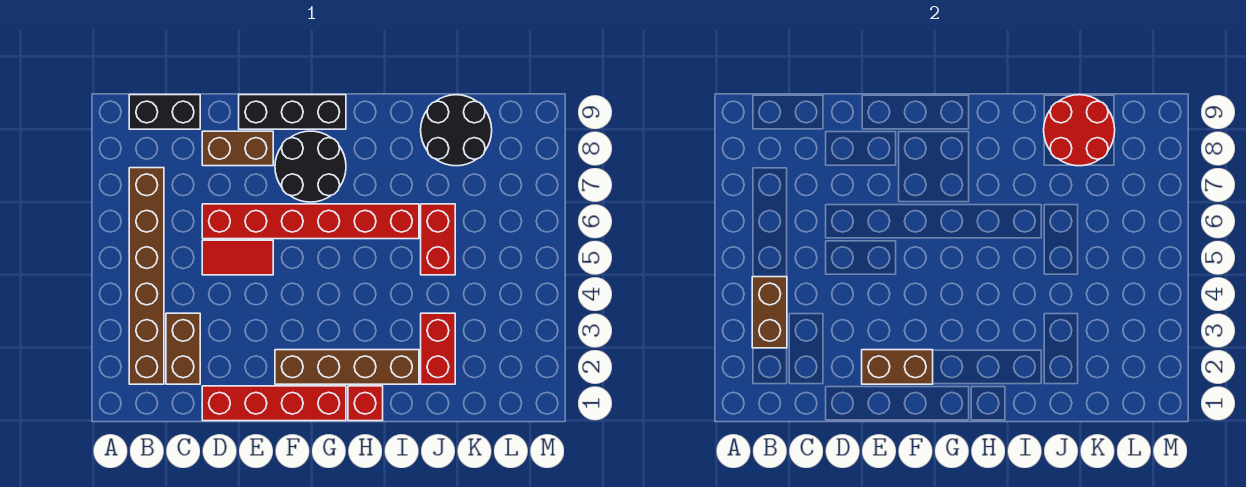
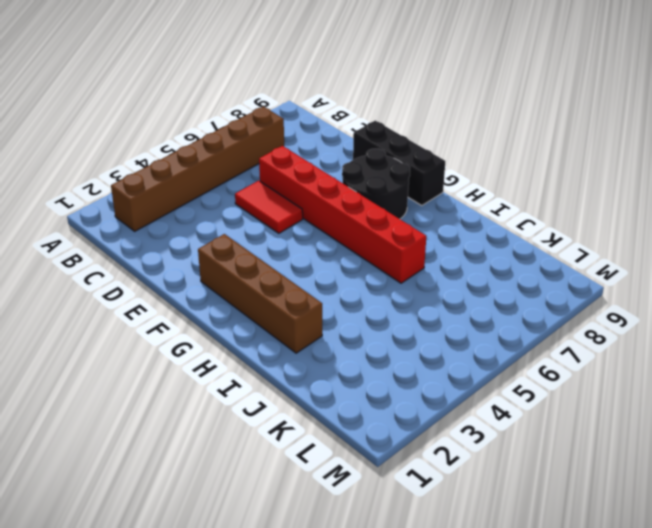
none -> black brick B9:C9 level 1
none -> brown brick C2:C3 level 1
none -> red brick D1:G1 level 1

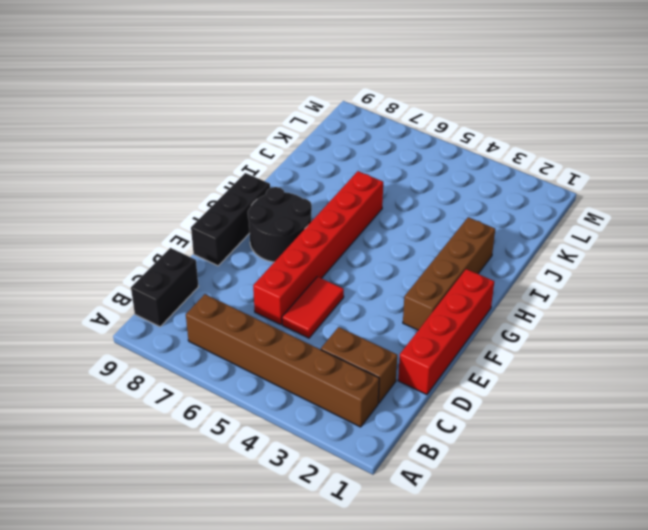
none -> brown brick D8:E8 level 1
none -> red brick H1 level 1
none -> red brick J2:J3 level 1

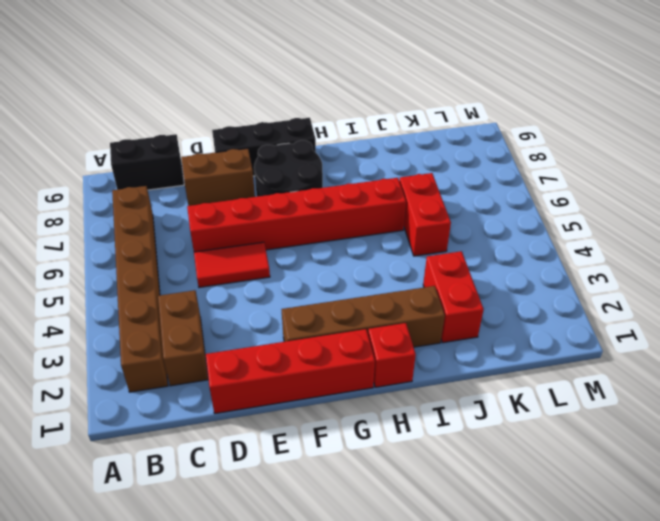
none -> black round brick J8:K9 level 1
none -> brown brick B3:B4 level 2
none -> brown brick E2:F2 level 2

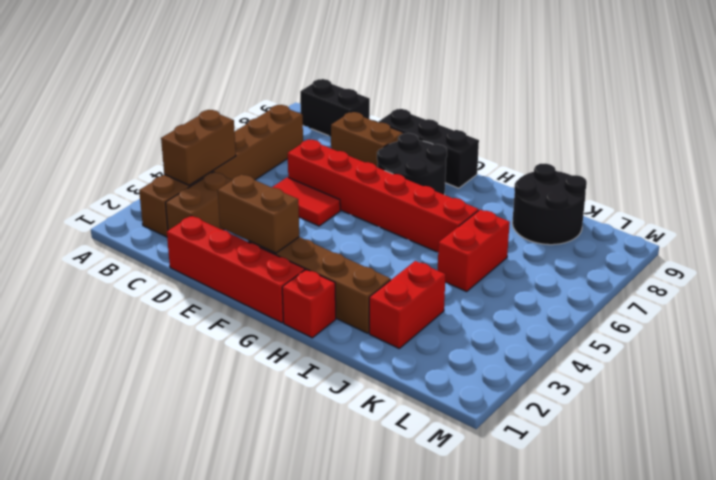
none -> red round brick J8:K9 level 2

